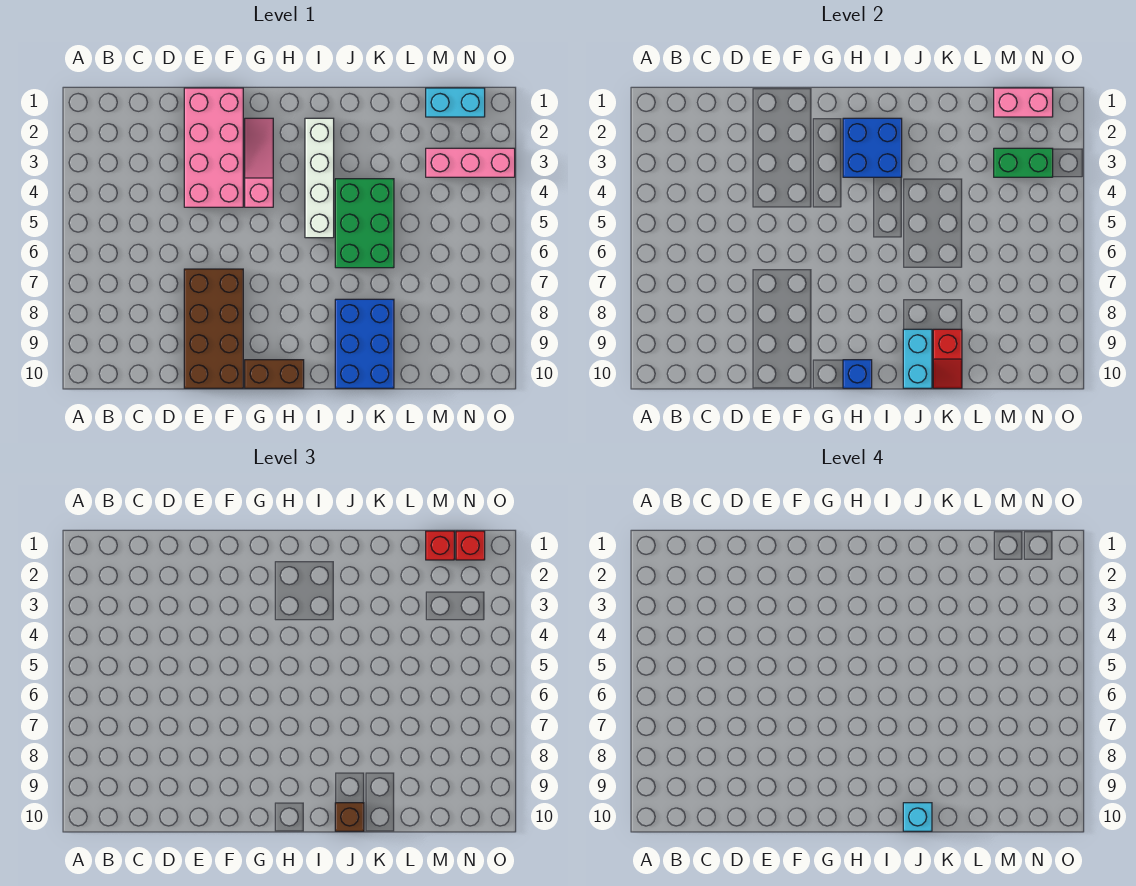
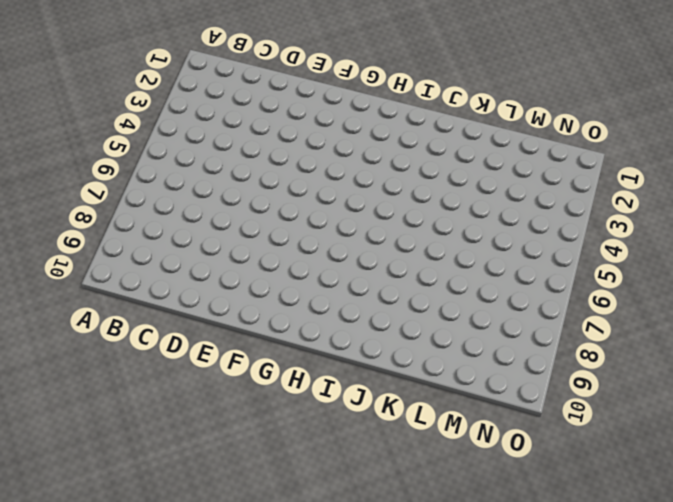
none -> pink brick E1:F4 level 1
none -> brown brick E7:F10 level 1
none -> pink slope G2:G4 level 1 top 4

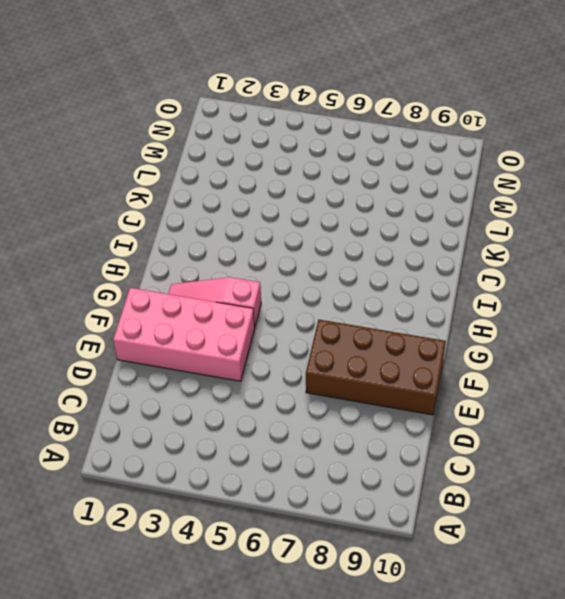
none -> brown brick G10:H10 level 1
none -> white brick I2:I5 level 1
none -> green brick J4:K6 level 1

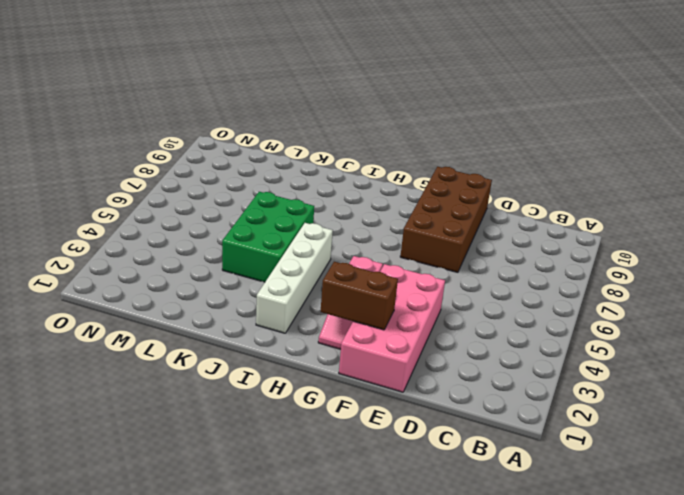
brown brick F2:G2 level 2 -> brown brick G10:H10 level 1
none -> blue brick J8:K10 level 1
none -> cyan brick M1:N1 level 1
none -> pink brick M3:O3 level 1

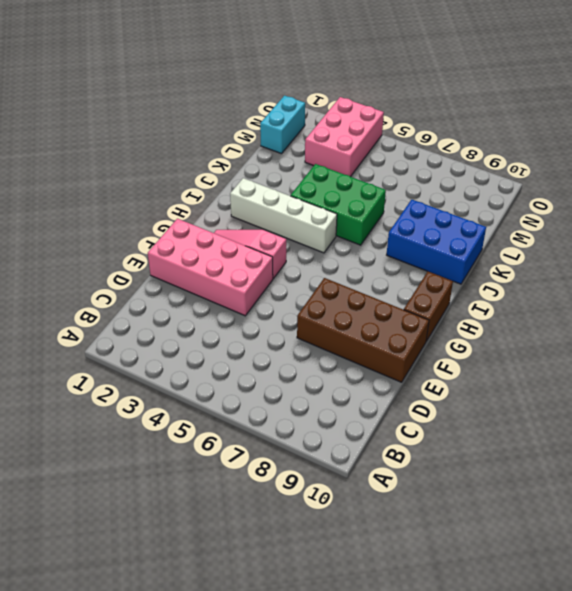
pink brick M3:O4 level 1 -> pink brick M3:O3 level 1
none -> blue brick H2:I3 level 2
none -> blue brick H10 level 2
none -> cyan brick J9:J10 level 2

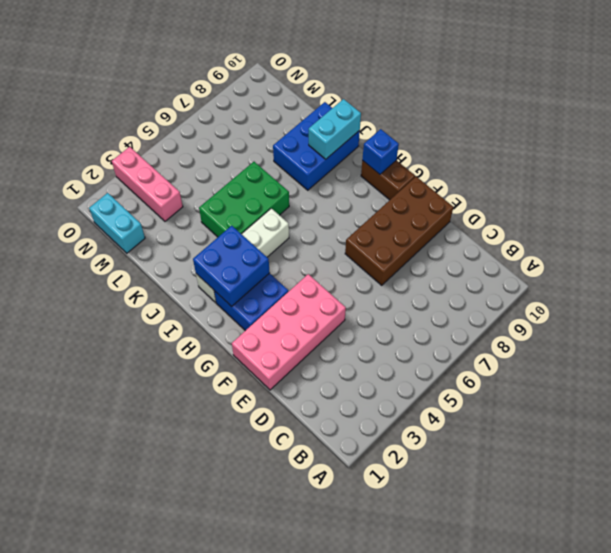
blue brick G2:H3 level 1 -> pink slope G2:G4 level 1 top 4
none -> red slope K9:K10 level 2 top 9
none -> pink brick M1:N1 level 2
none -> green brick M3:N3 level 2

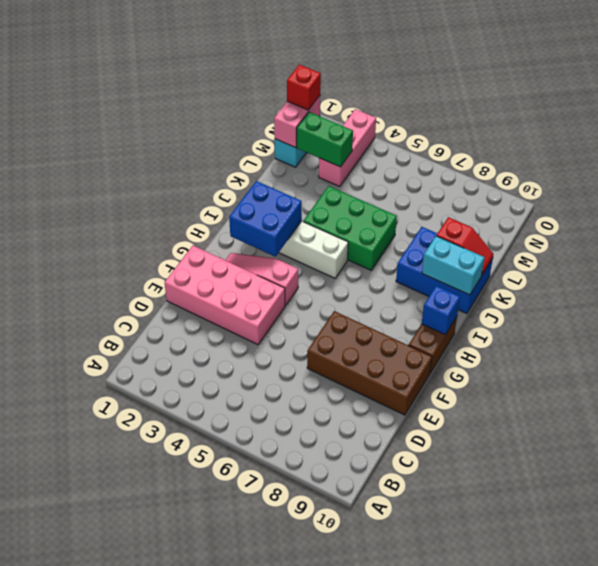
green brick M2:M3 level 2 -> green brick M3:N3 level 2
none -> brown brick J10 level 3
none -> red brick M1 level 3
none -> cyan brick J10 level 4

